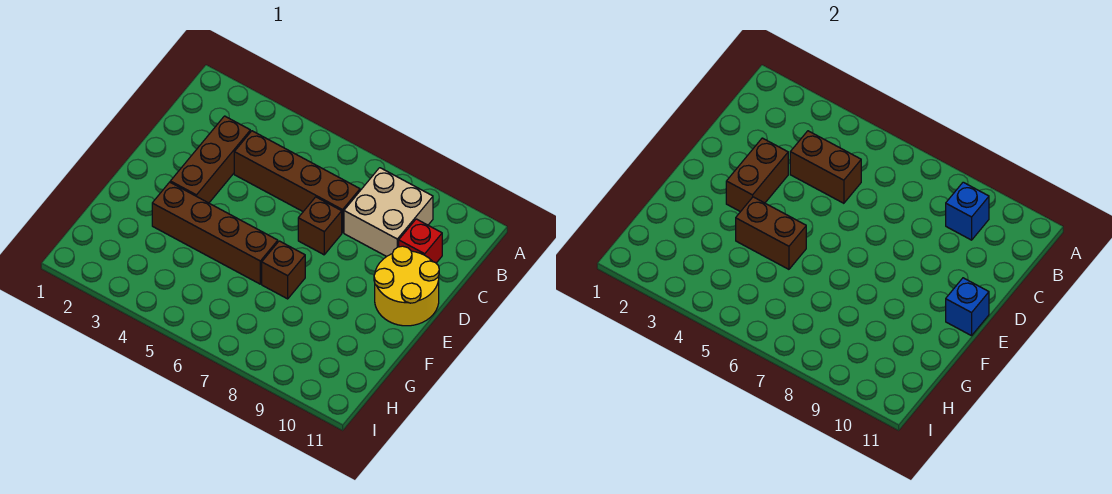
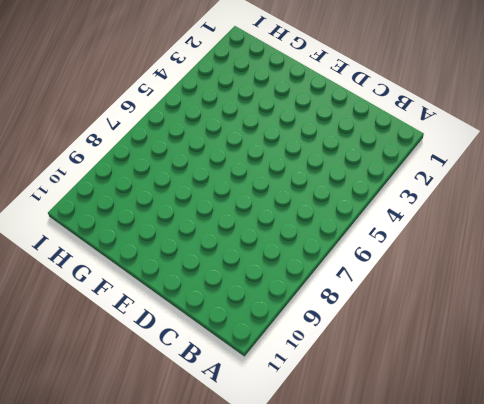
none -> tan brick B8:C9 level 1
none -> brown brick C3:E3 level 1
none -> brown brick C4:C7 level 1

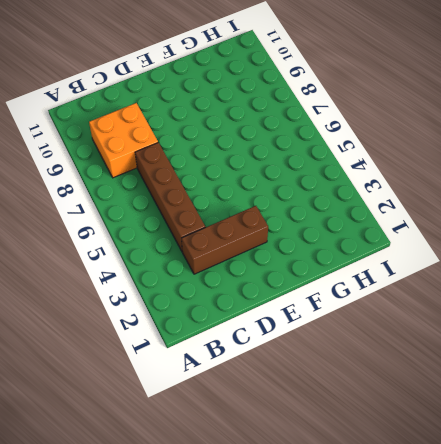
orange brick B8:C9 level 1 -> tan brick B8:C9 level 1
none -> red brick C10 level 1
none -> brown brick D7 level 1
none -> yellow round brick D10:E11 level 1

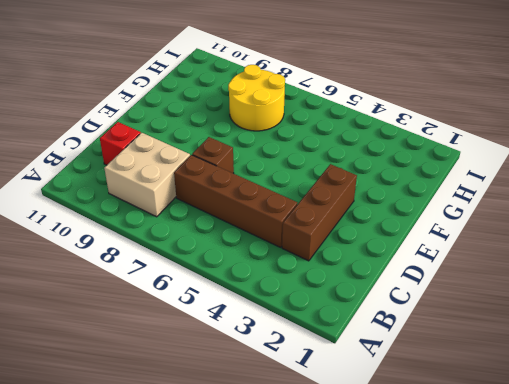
yellow round brick G7:H8 level 1 -> yellow round brick D10:E11 level 1
none -> brown brick F3:F6 level 1
none -> brown brick F7 level 1
none -> blue brick B9 level 2

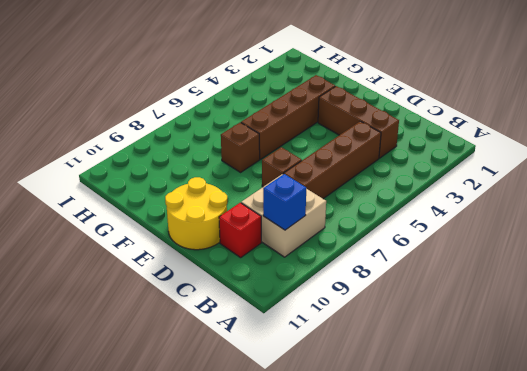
none -> brown brick C4:C5 level 2
none -> brown brick D3:E3 level 2
none -> blue brick E11 level 2

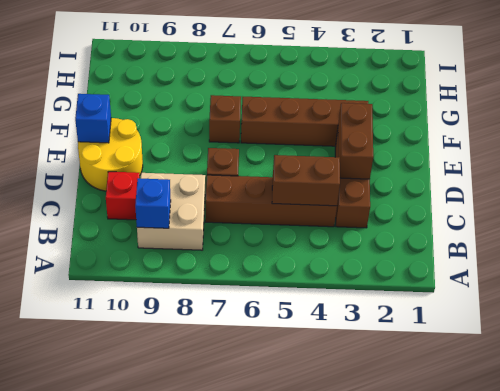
none -> brown brick F4:F5 level 2

